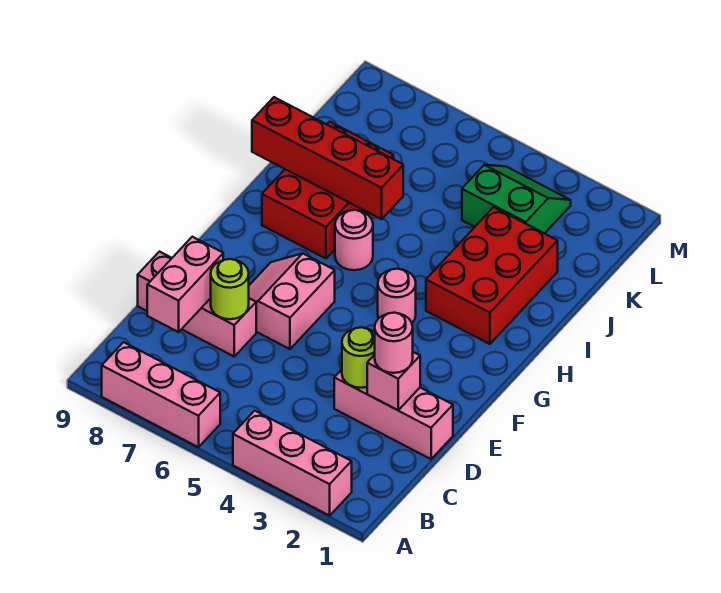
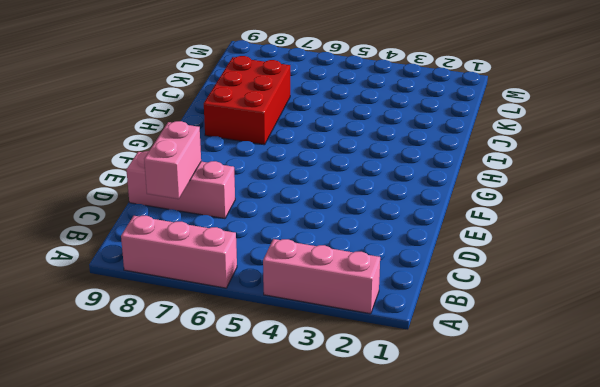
none -> pink brick D1:D3 level 1
none -> pink slope E6:F7 level 1 top 6
none -> pink round brick G4 level 1

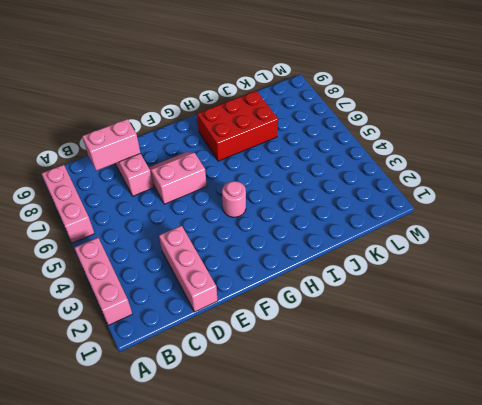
none -> red brick H2:J3 level 1
none -> pink round brick H6 level 1
none -> green slope K3:L4 level 1 top K

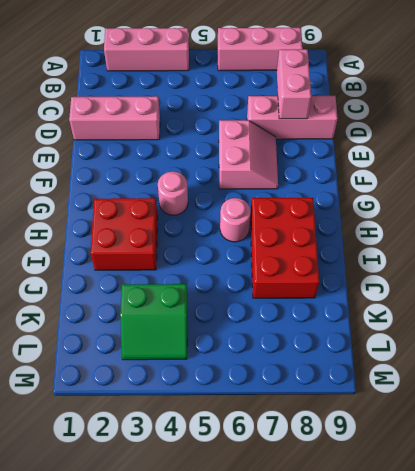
red brick H2:I3 level 1 -> red brick H2:J3 level 1
none -> pink brick D2 level 2
none -> lime round brick D3 level 2
none -> lime round brick D7 level 2

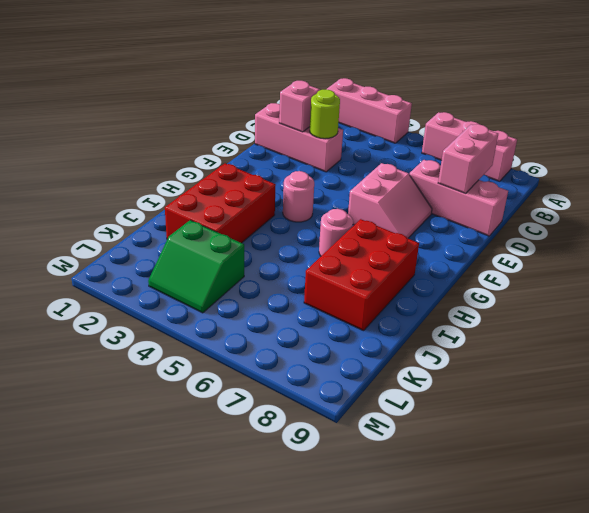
none -> lime round brick D7 level 2
none -> red brick I6:I9 level 2
none -> pink round brick D2 level 3

